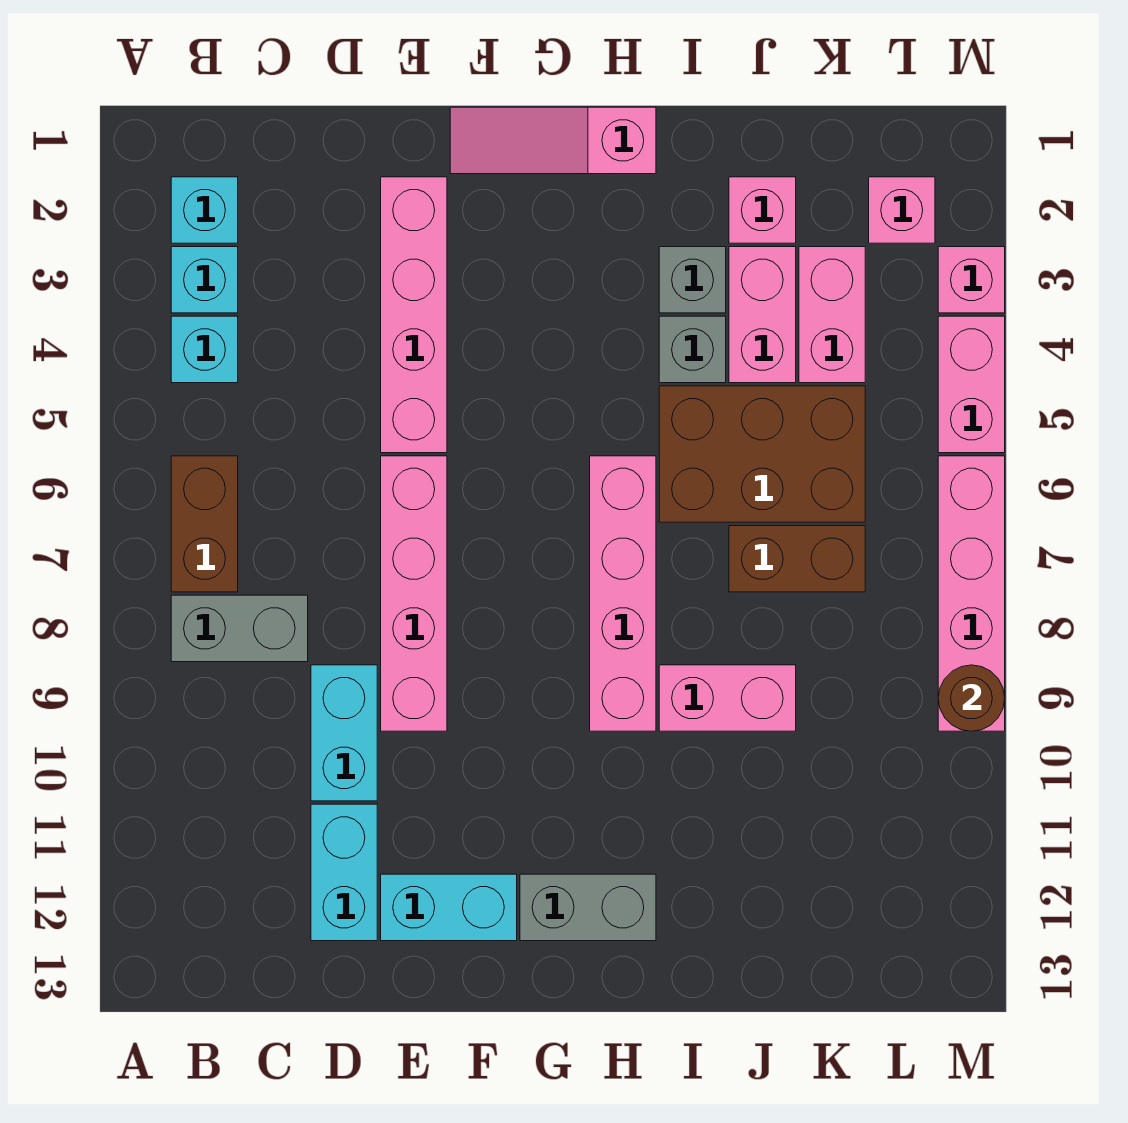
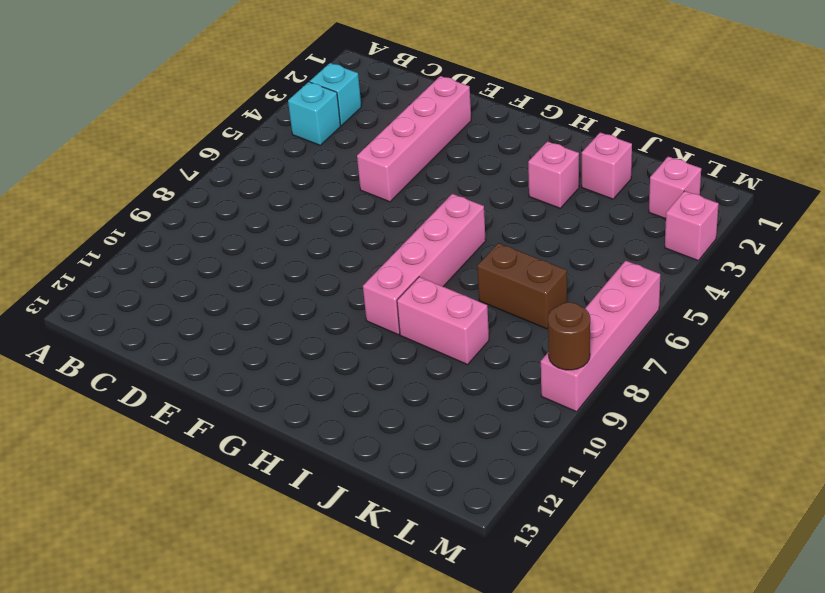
pink brick I3 level 1 -> grey brick I3 level 1
none -> cyan brick B2 level 1
none -> brown brick B6:B7 level 1
none -> grey brick B8:C8 level 1

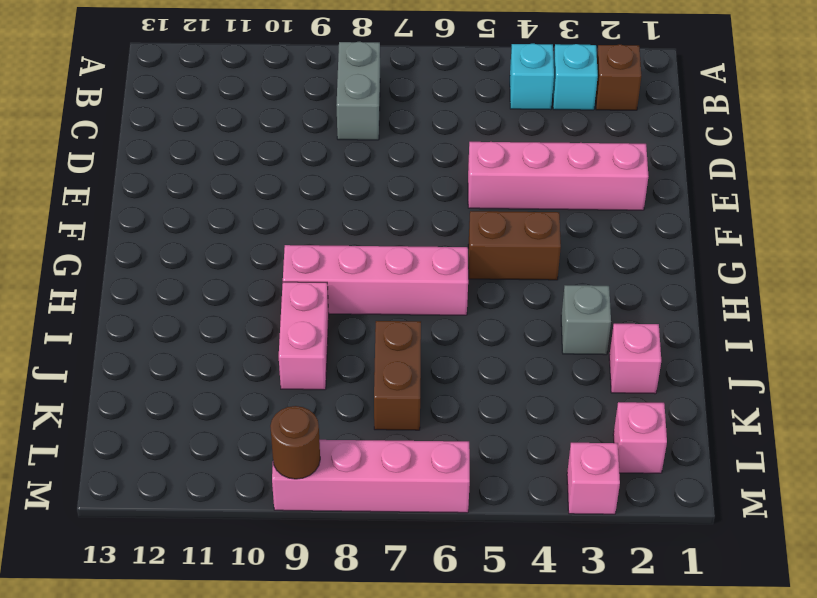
brown brick B2 level 1 -> cyan brick B2 level 1
brown brick G4:G5 level 1 -> brown brick B6:B7 level 1
none -> cyan brick D9:D10 level 1
none -> cyan brick D11:D12 level 1
none -> pink brick E6:E9 level 1

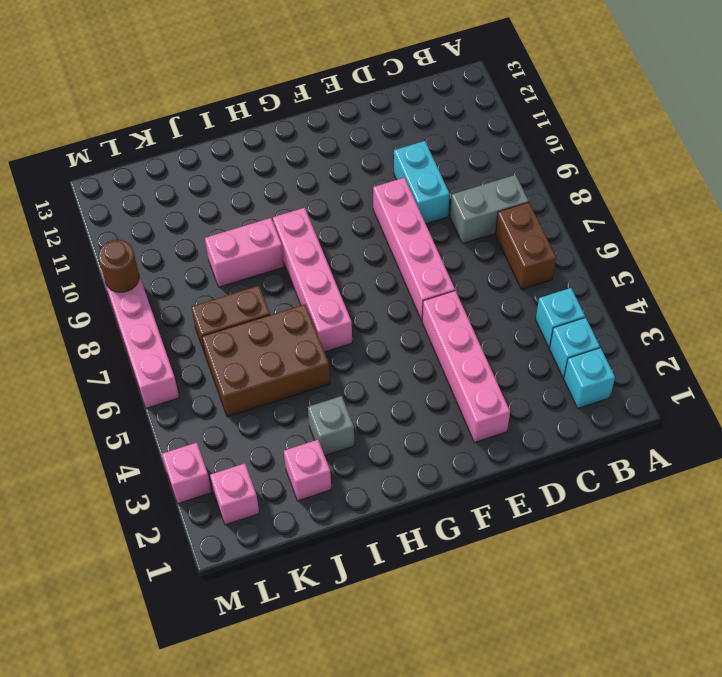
none -> cyan brick D11:D12 level 1
none -> cyan brick E12:F12 level 1
none -> pink slope F1:H1 level 1 top H

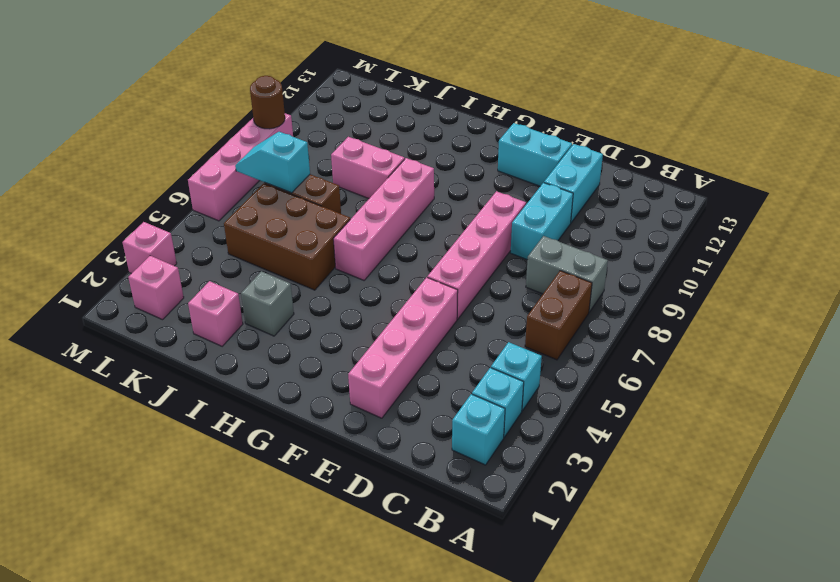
cyan slope K7:L7 level 2 top K -> none
none -> pink slope F1:H1 level 1 top H
none -> grey brick G12:H12 level 1
none -> grey brick I4 level 1

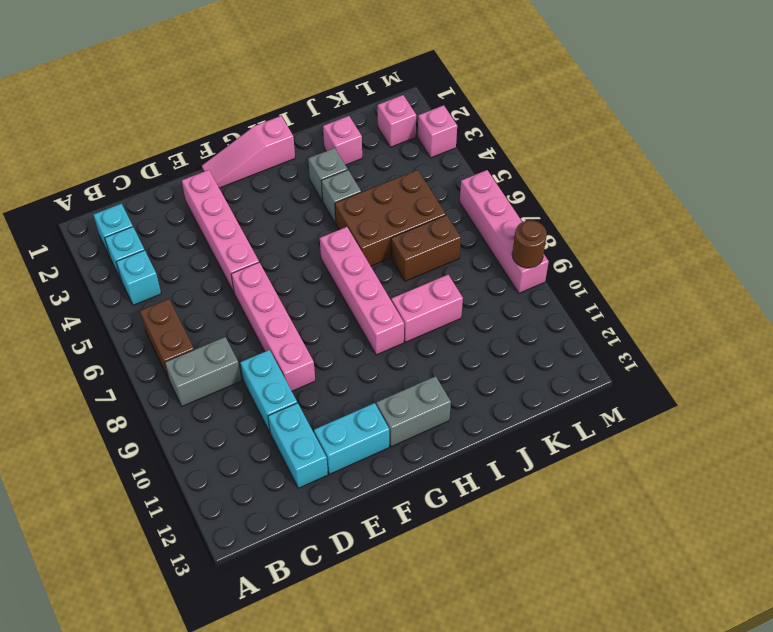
none -> pink brick J3:J4 level 1
none -> pink brick K3:K4 level 1
none -> pink brick M4:M5 level 1

